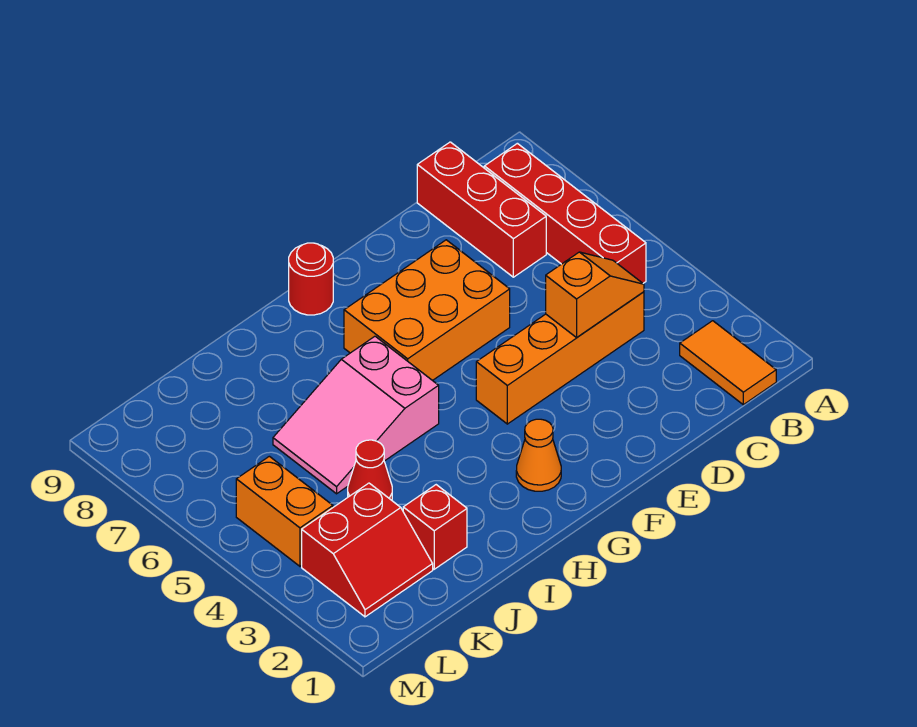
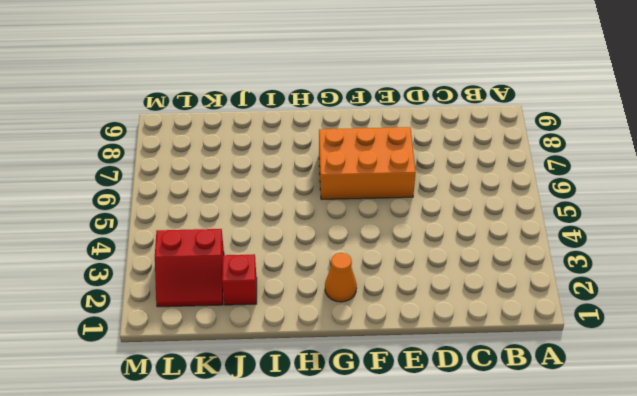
none -> orange tile B1:B2 level 1
none -> red brick B5:B8 level 1
none -> orange brick C4:F4 level 1

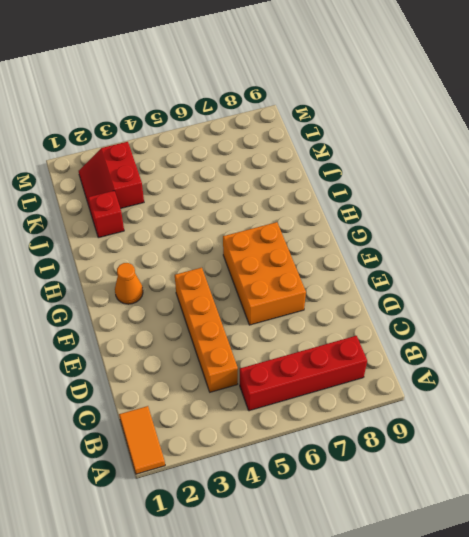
orange tile A1:B1 level 1 -> orange tile B1:B2 level 1
none -> red brick C7:C9 level 1
none -> red round brick G9 level 1
none -> pink slope H5:J6 level 1 top H

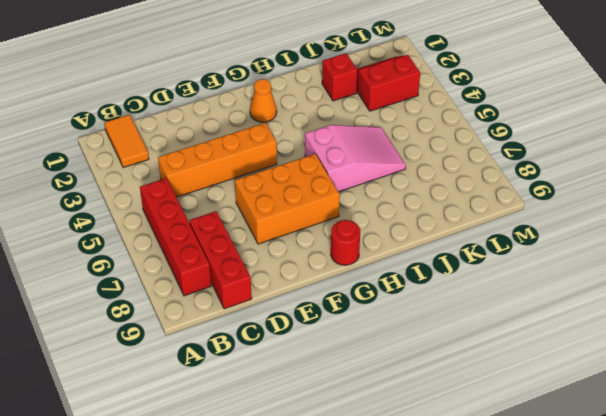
none -> red cone J4 level 1
none -> orange brick L4:L5 level 1
none -> orange slope C4:D4 level 2 top D

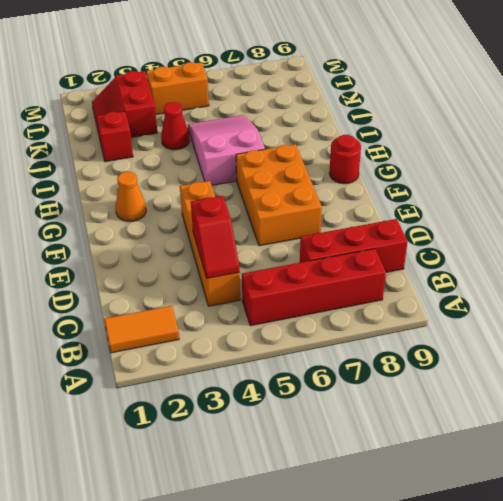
red slope C4:D4 level 2 top D -> orange slope C4:D4 level 2 top D

